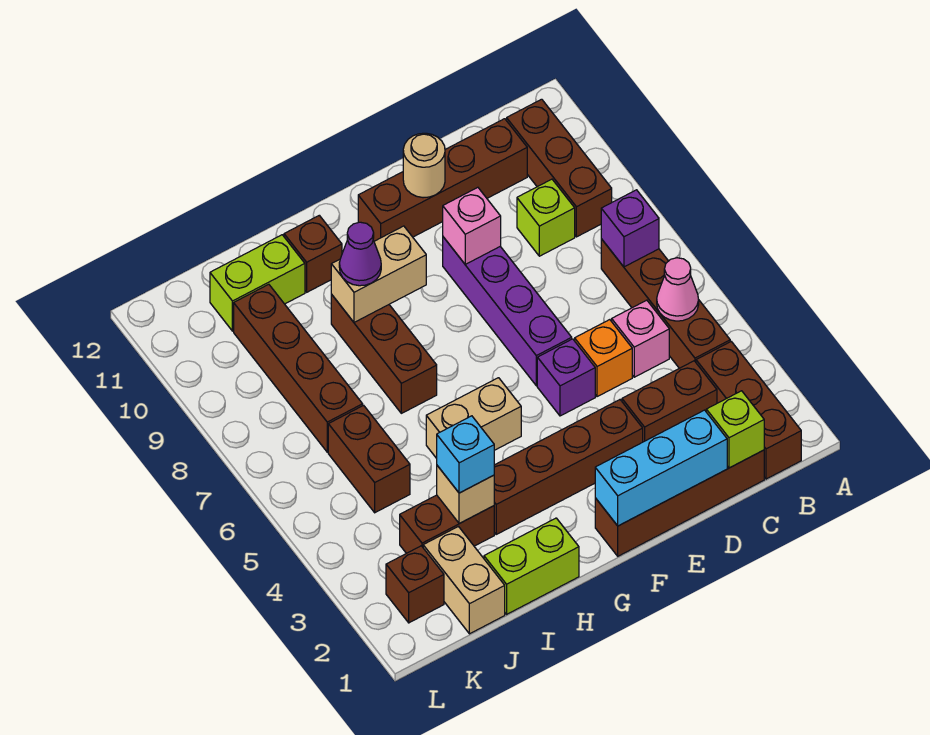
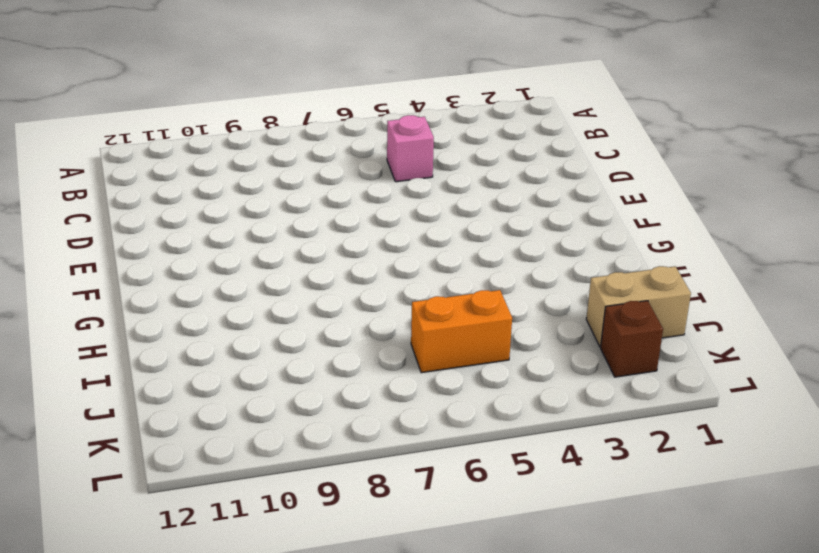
orange brick J5:J6 level 1 -> brown brick J5:J6 level 1
none -> brown brick B1:B3 level 1
none -> brown brick B4:B7 level 1
none -> brown brick B9:B11 level 1
none -> brown brick C1:F1 level 1

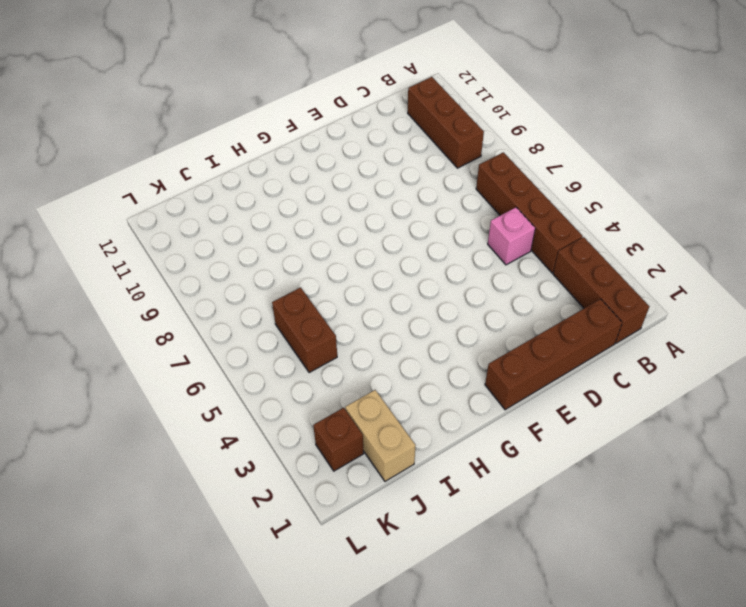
none -> brown brick C3:D3 level 1
none -> lime brick C9 level 1
none -> brown brick C11:F11 level 1
none -> orange brick D5 level 1

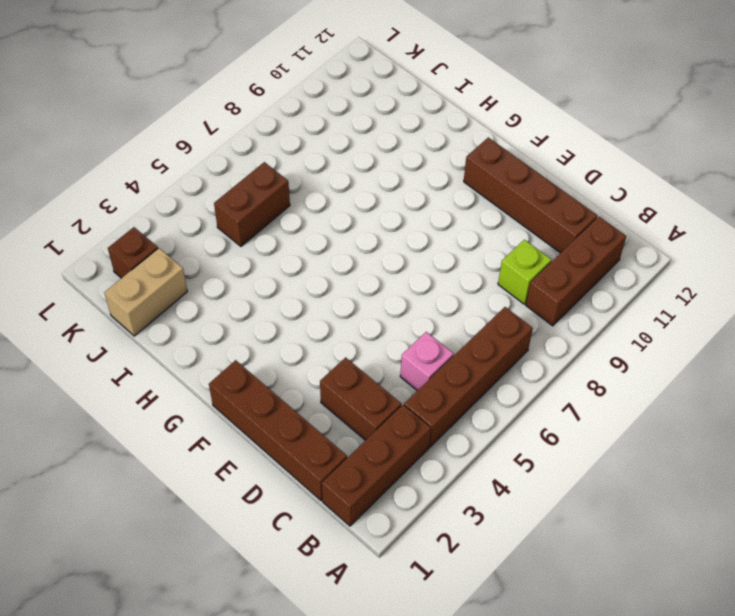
none -> orange brick D5 level 1
none -> brown brick E3:H3 level 1
none -> purple brick E5 level 1
none -> purple brick E6:E9 level 1

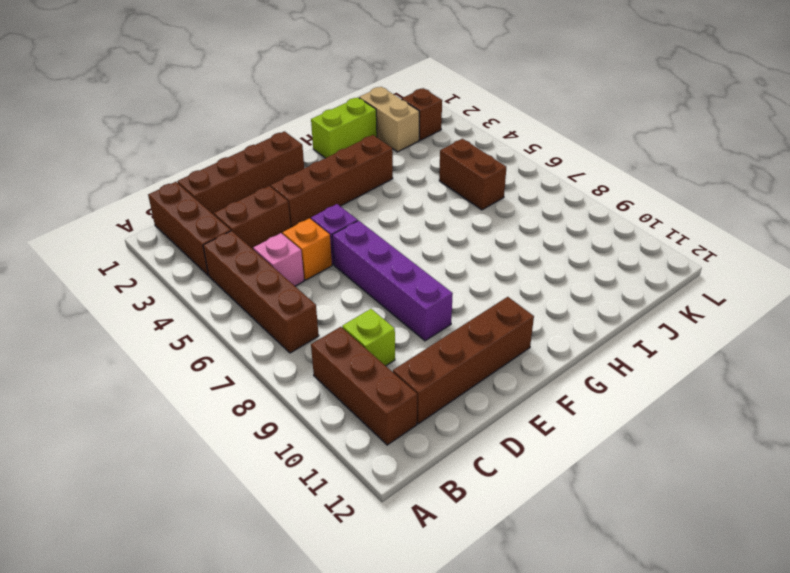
none -> tan brick G5:H5 level 1
none -> brown brick H7:H9 level 1
none -> brown brick H11 level 1
none -> brown brick I3:J3 level 1

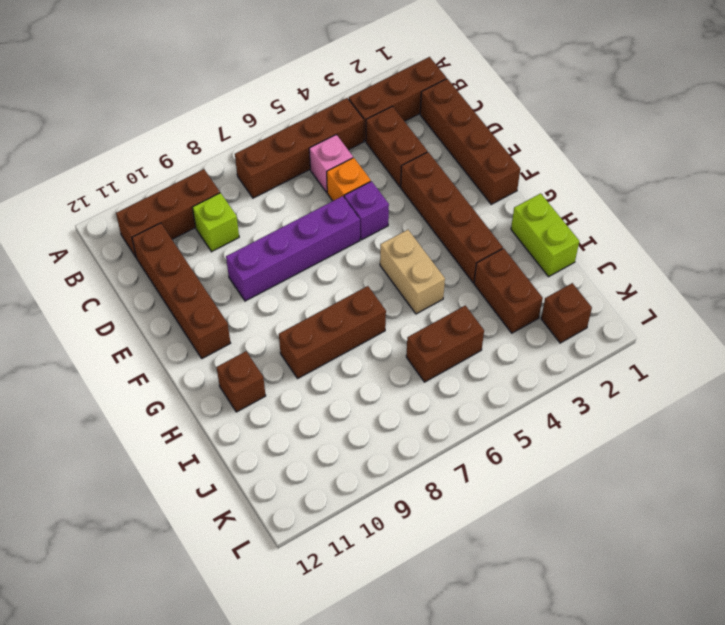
none -> lime brick I11:J11 level 1
none -> tan brick J1:J2 level 1
none -> brown brick J7:J10 level 1
none -> pink cone B5 level 2

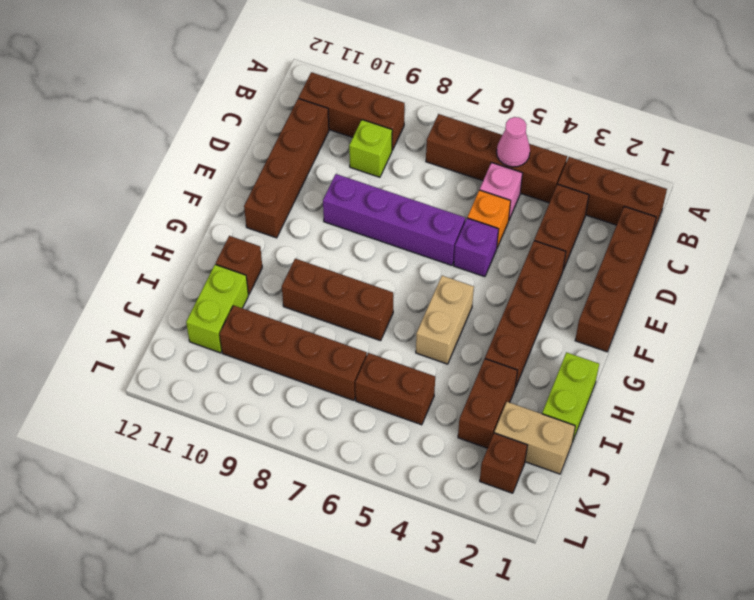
none -> purple brick B7 level 2
none -> lime brick C1 level 2
none -> cyan brick D1:F1 level 2
none -> pink brick E9 level 2

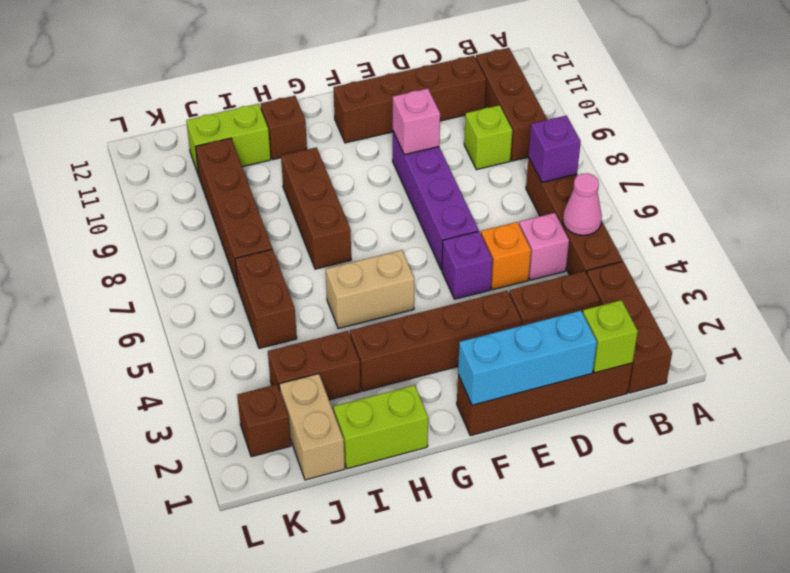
none -> tan round brick E11 level 2
none -> tan brick G9:H9 level 2
none -> tan brick I3 level 2
none -> purple cone H9 level 3

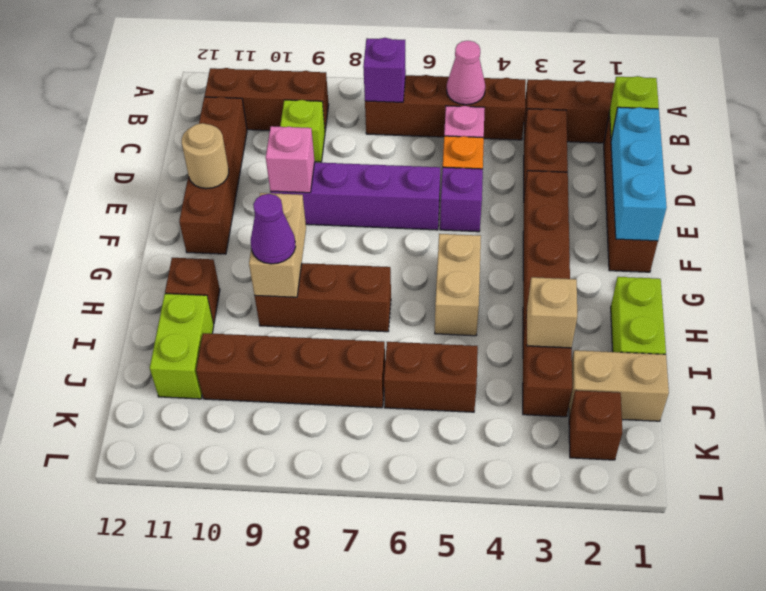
none -> cyan brick I3 level 3

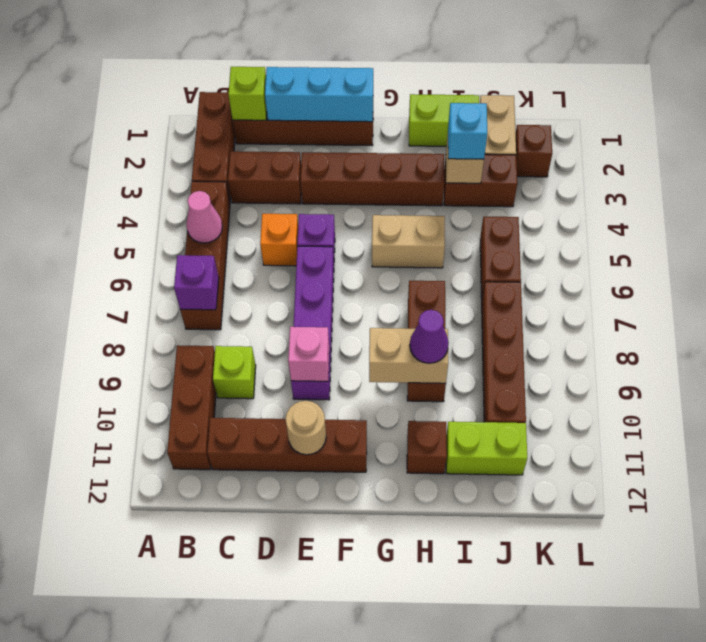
none -> pink brick C5 level 1

